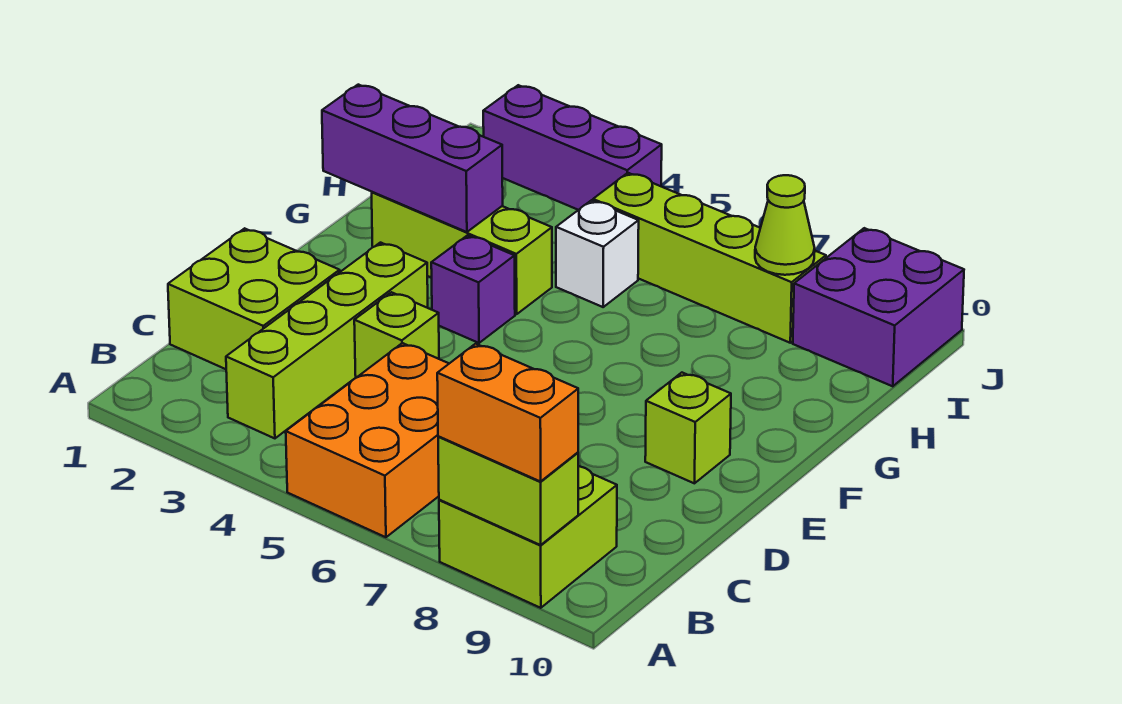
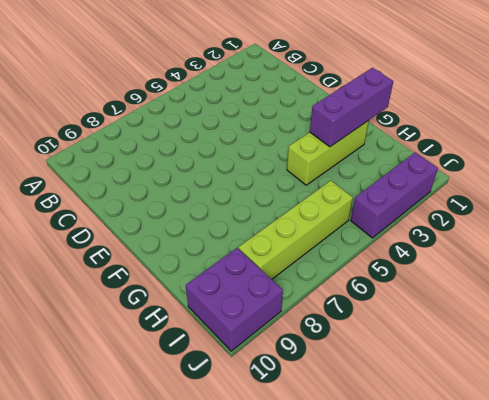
none -> orange brick A5:C6 level 1
none -> lime brick A8:B9 level 1
none -> lime brick B3:E3 level 1

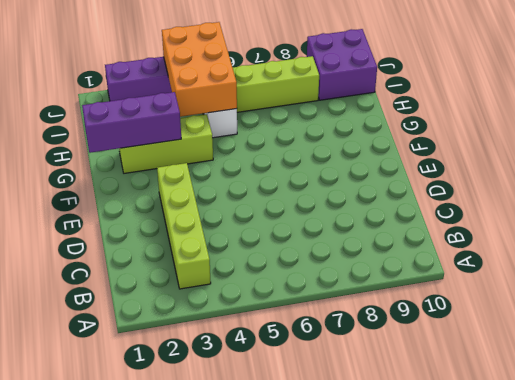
orange brick H4:J5 level 2 -> orange brick A5:C6 level 1
none -> lime brick A8:B9 level 1
none -> lime brick C1:D2 level 1
none -> lime brick D4 level 1

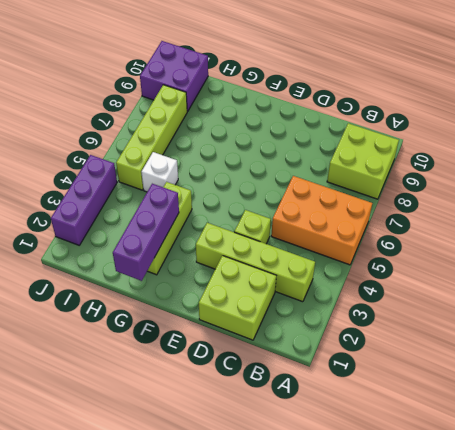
none -> lime brick E9 level 1
none -> purple brick F4 level 1
none -> lime brick A8:A9 level 2

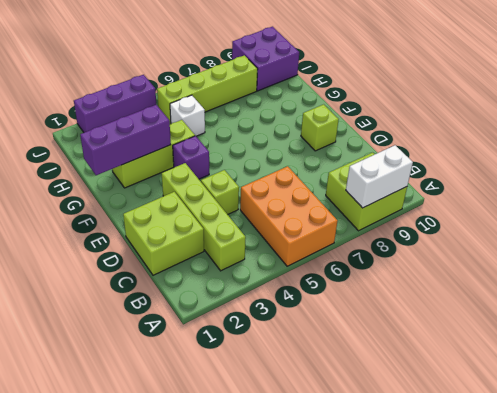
white brick A8:A9 level 2 -> lime brick A8:A9 level 2
none -> lime cone I8 level 2
none -> orange brick A8:A9 level 3

